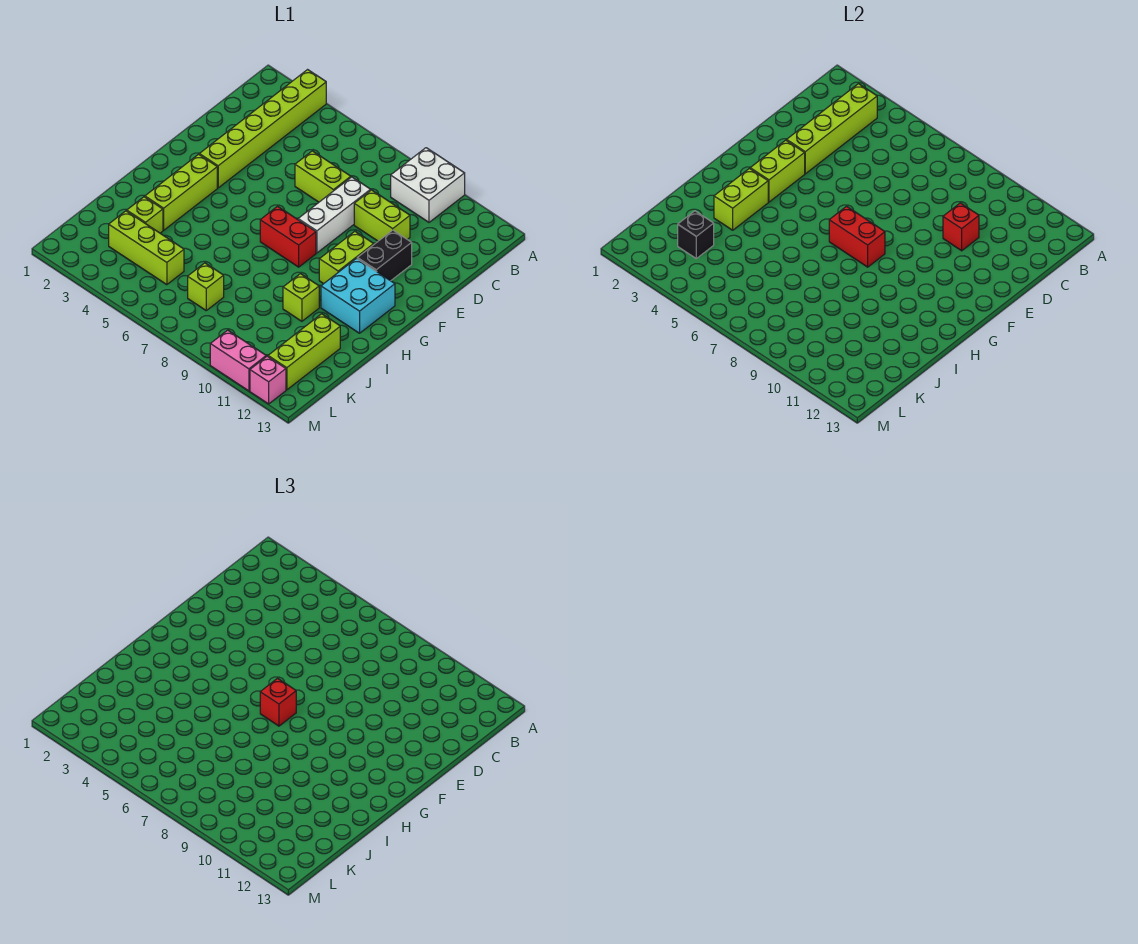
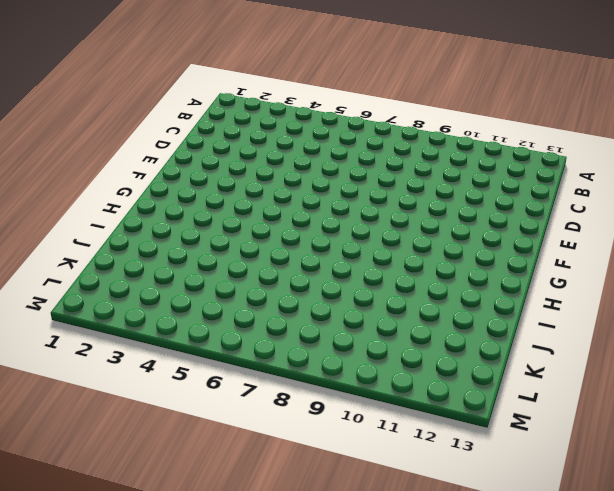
none -> lime brick A3:F3 level 1
none -> white brick A9:B10 level 1
none -> lime brick D6:D7 level 1

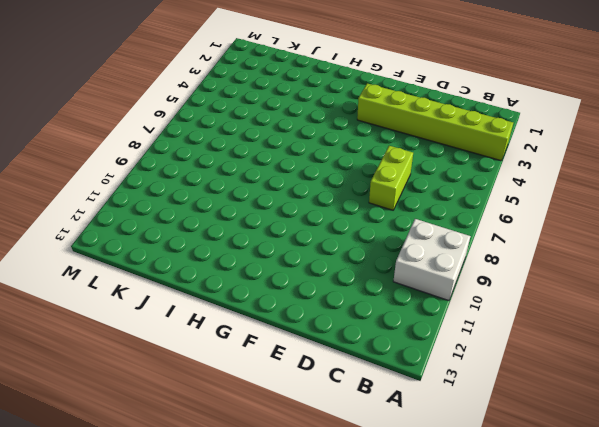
none -> white brick D8:F8 level 1
none -> lime brick D9:D10 level 1
none -> black brick E11:F11 level 1

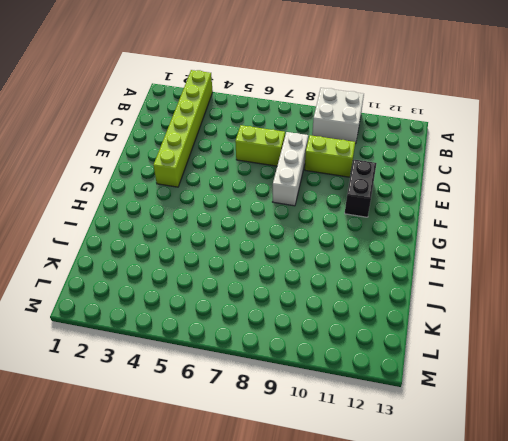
none -> lime brick F10:G10 level 1
none -> lime brick G3:I3 level 1
none -> red brick G7:G8 level 1

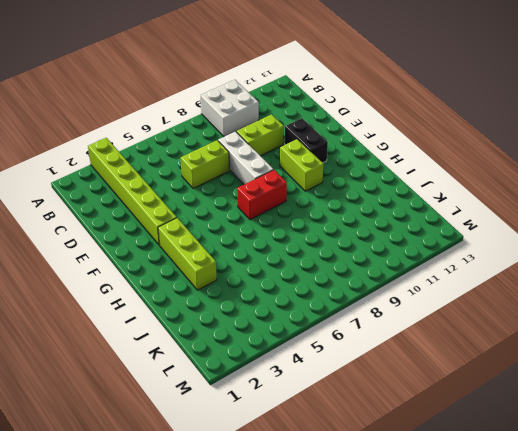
none -> cyan brick G11:H12 level 1
none -> lime brick I10 level 1
none -> lime brick J3 level 1

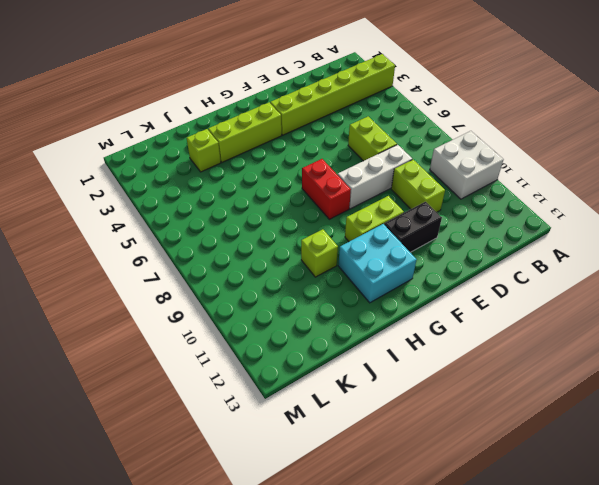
none -> lime brick J12:L12 level 1
none -> lime brick K3:K5 level 1
none -> lime brick K7 level 1

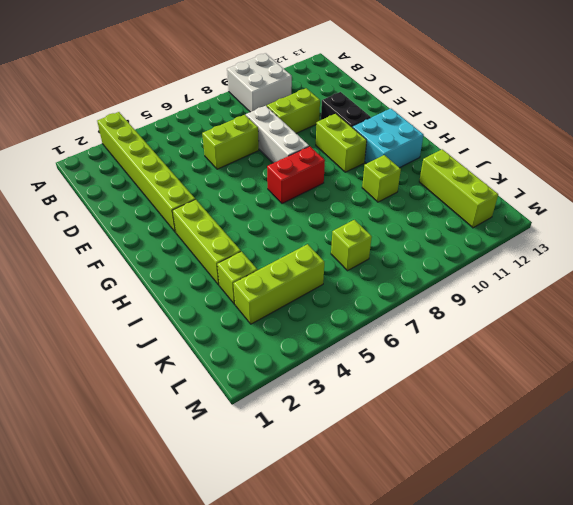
none -> pink brick M10:M11 level 1
none -> pink brick M12 level 1
none -> lime brick B3:E3 level 2

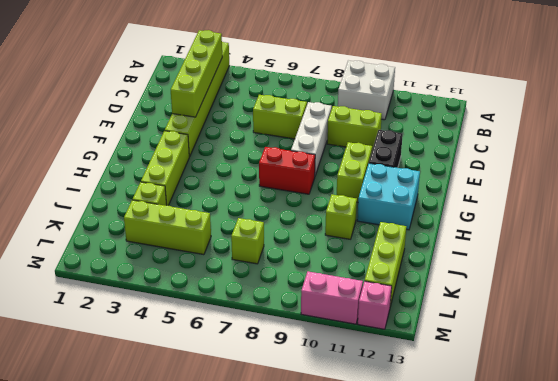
none -> red brick D10 level 2
none -> lime brick F3:G3 level 2
none -> red brick G7:G8 level 2

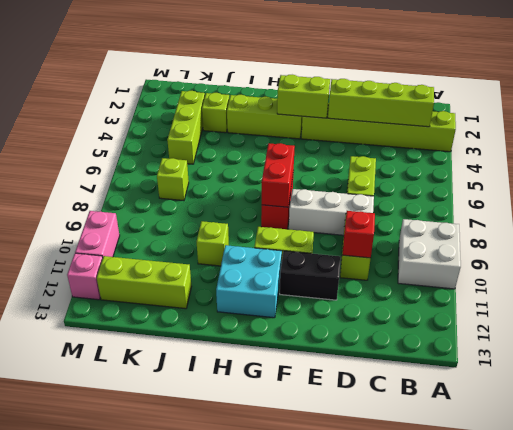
none -> lime brick H3:I3 level 2
none -> black brick K3 level 2
none -> red brick G7 level 3

